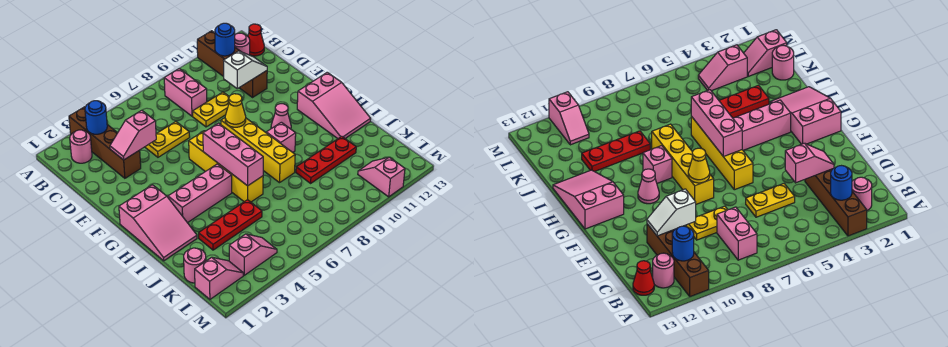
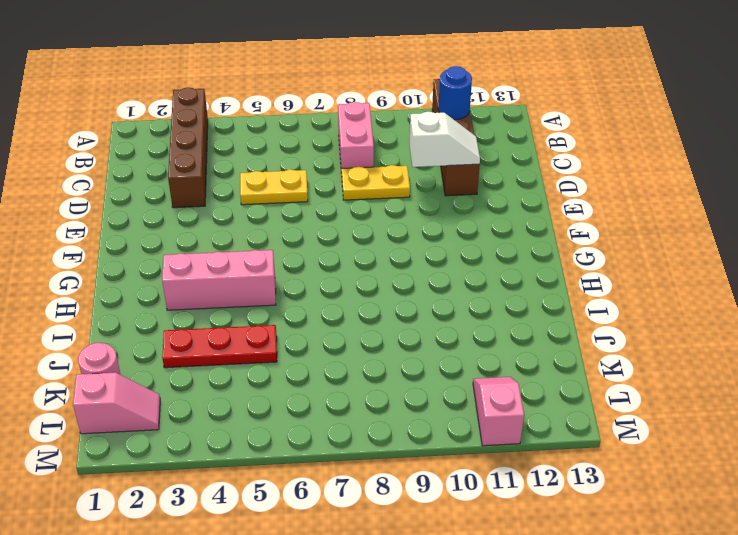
none -> pink round brick B2 level 1
none -> pink round brick B12 level 1
none -> red cone B13 level 1

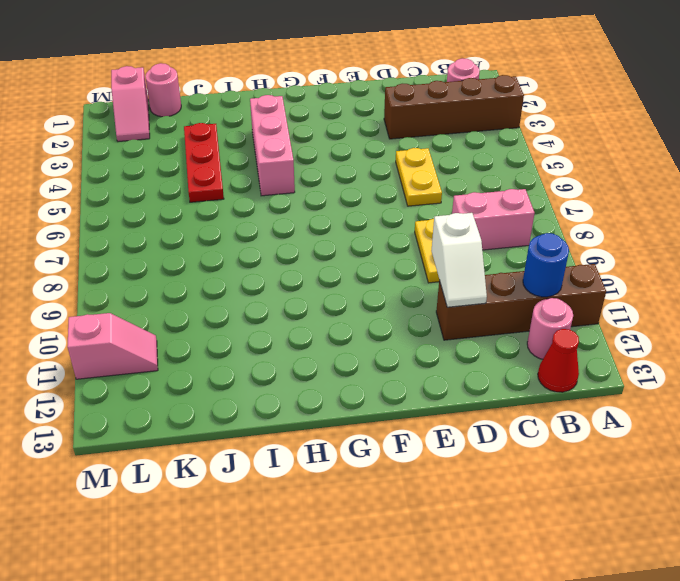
none -> yellow brick F6:I6 level 1
none -> yellow brick F8:I8 level 1
none -> pink slope G1:I2 level 1 top G

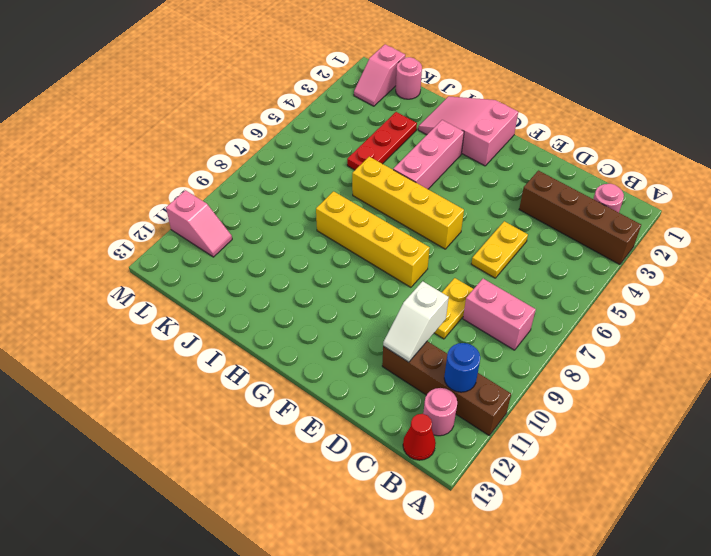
none -> pink cone G10 level 1
none -> pink slope G12:I13 level 1 top G
none -> pink brick H9 level 1

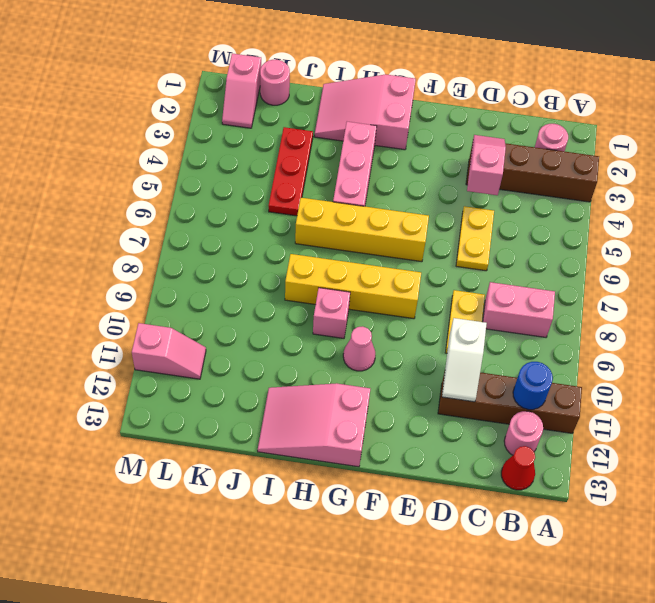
none -> red plate J9:J11 level 1
none -> pink slope L3:L4 level 1 top 3
none -> blue round brick B3 level 2

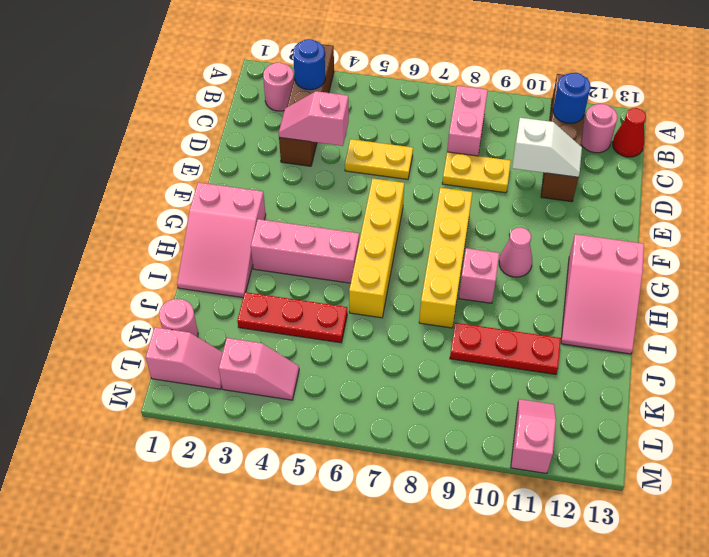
none -> yellow cone F8 level 2
none -> pink brick G6:I6 level 2

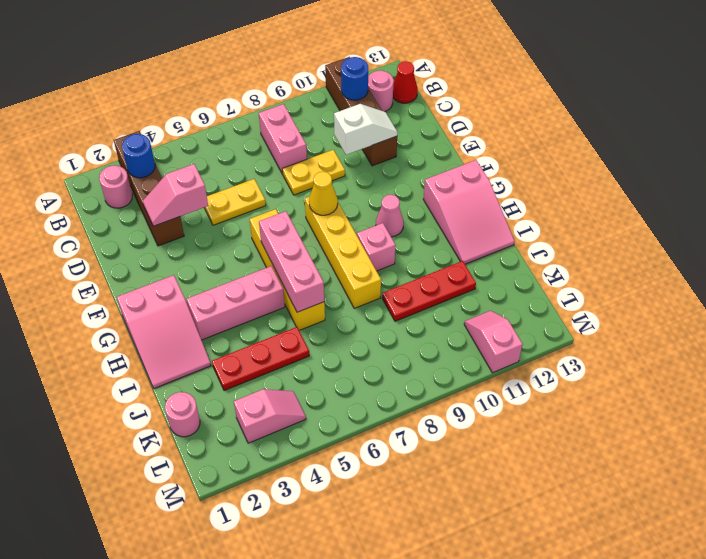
none -> pink slope L1:L2 level 1 top 1

